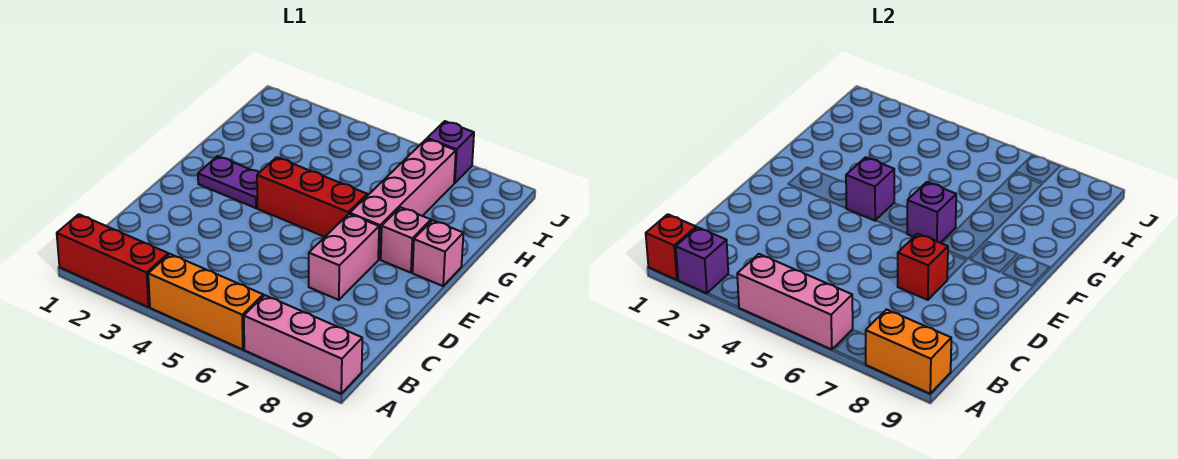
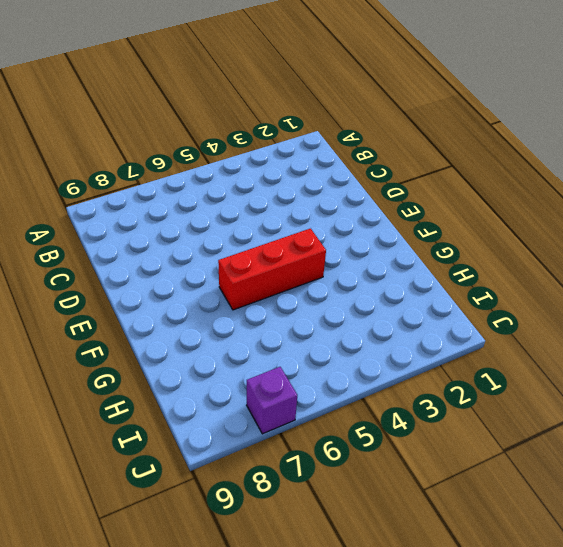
none -> red brick A1:A3 level 1
none -> orange brick A4:A6 level 1
none -> pink brick A7:A9 level 1

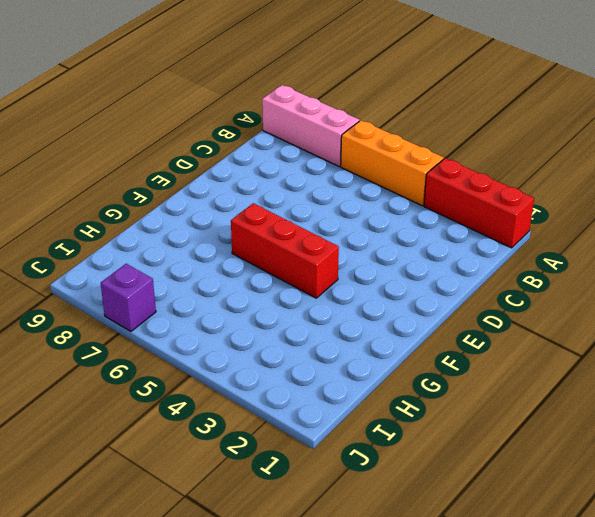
none -> pink brick D7:E7 level 1
none -> purple plate F2:F3 level 1
none -> pink brick F7:I7 level 1

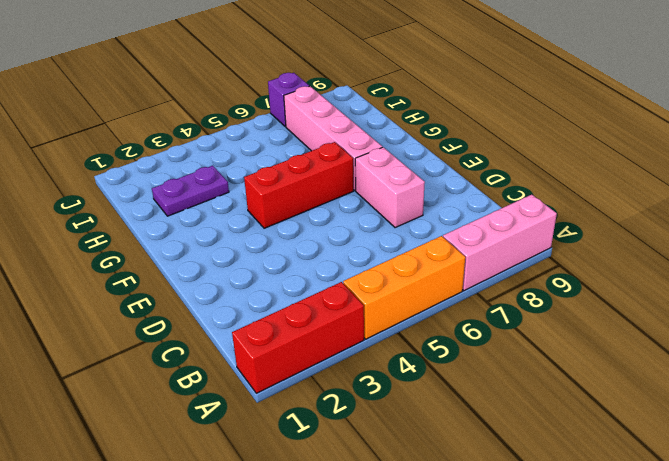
purple plate H2:H3 level 1 -> purple plate F2:F3 level 1
none -> pink brick F8 level 1
none -> pink brick F9 level 1
none -> red brick A1 level 2

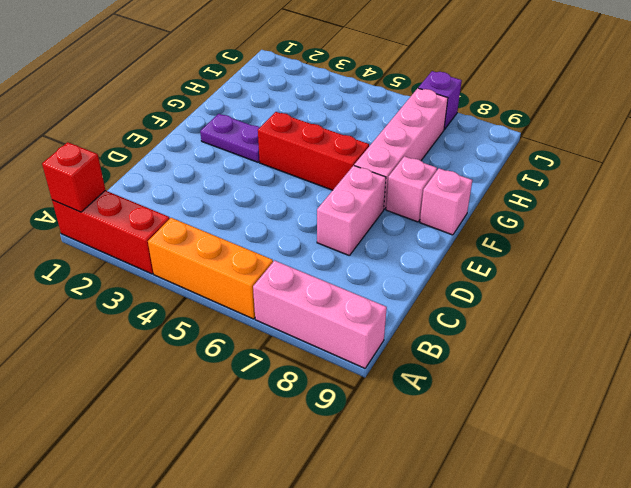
none -> purple brick A2 level 2
none -> pink brick A4:A6 level 2
none -> orange brick A8:A9 level 2

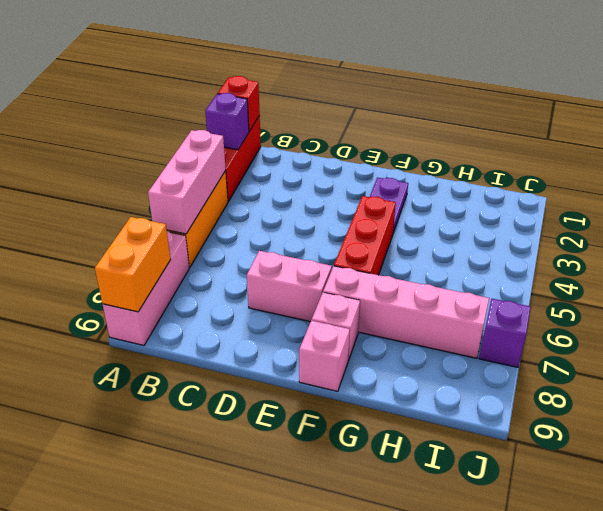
none -> red brick D7 level 2
none -> purple brick F4 level 2
none -> purple brick F6 level 2

